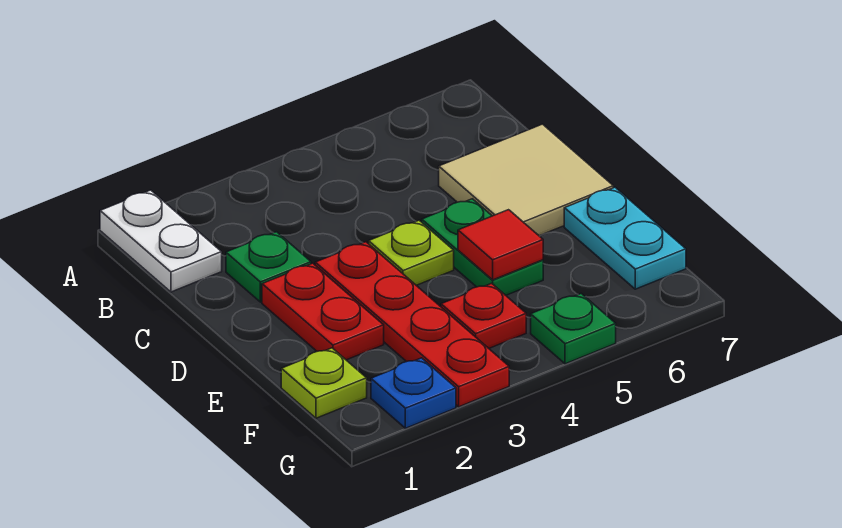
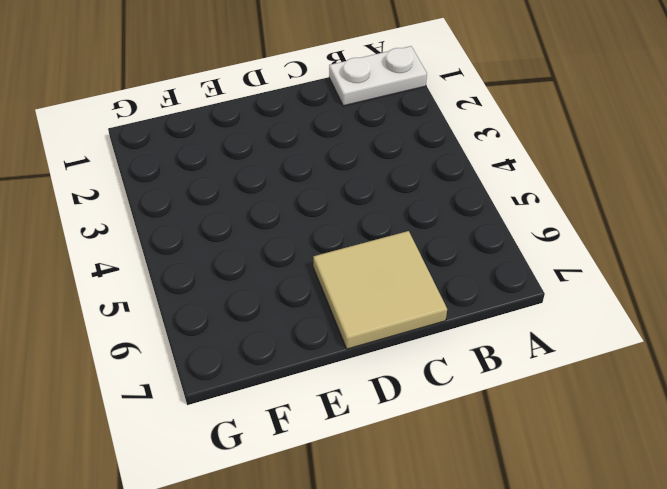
none -> green plate C2 level 1
none -> red plate D2:E2 level 1
none -> red plate D3:G3 level 1

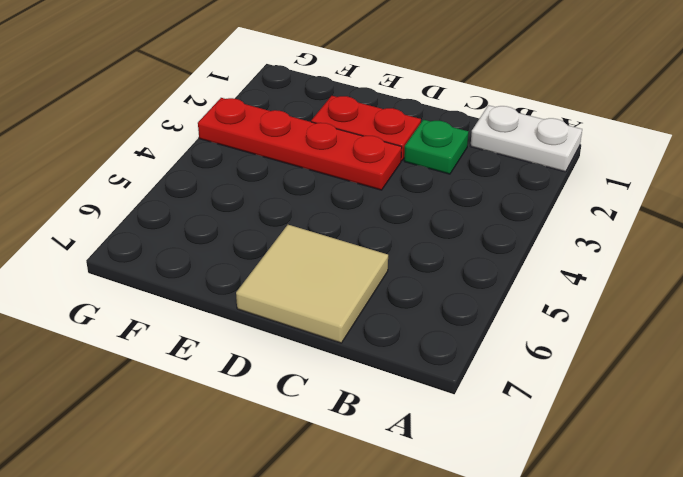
none -> lime plate D4 level 1
none -> green plate D5:E5 level 1
none -> cyan plate E7:F7 level 1

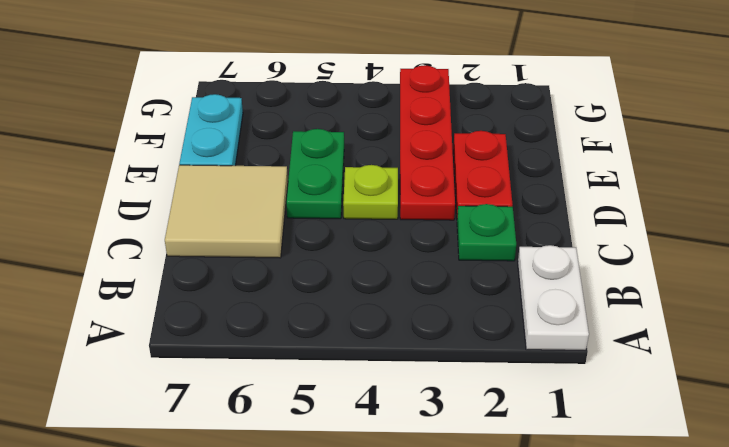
none -> lime plate F1 level 1
none -> red plate F4 level 1
none -> blue plate G2 level 1

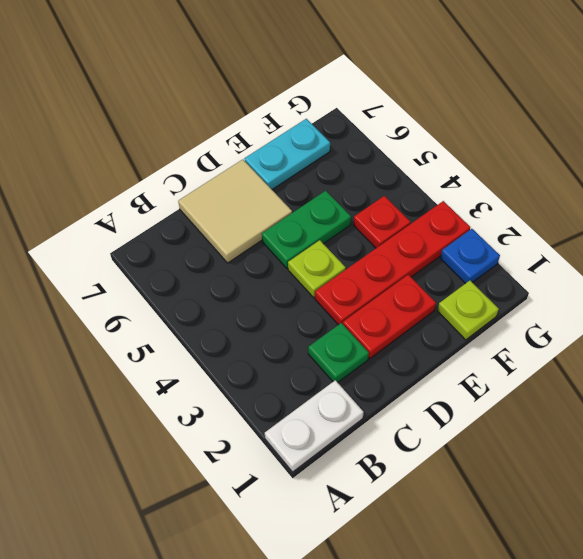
none -> green plate G5 level 1
none -> red tile E5 level 2

